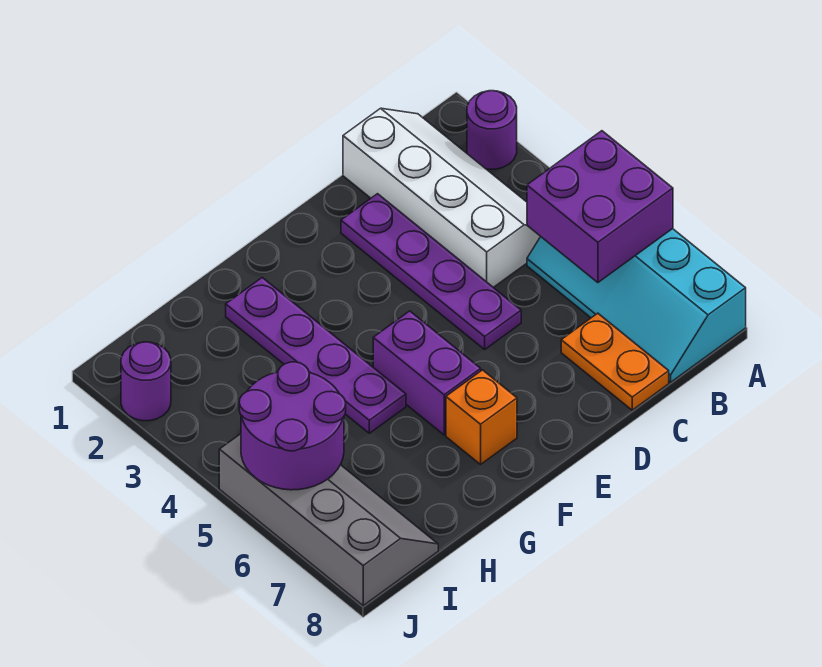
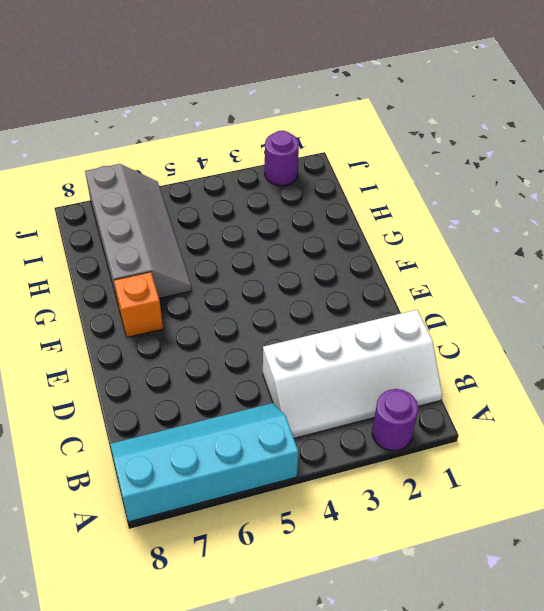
grey slope G6:J7 level 1 top 7 -> grey slope I5:J8 level 1 top J
none -> orange plate C7:C8 level 1
none -> purple plate D2:D5 level 1
none -> purple brick F5:F6 level 1

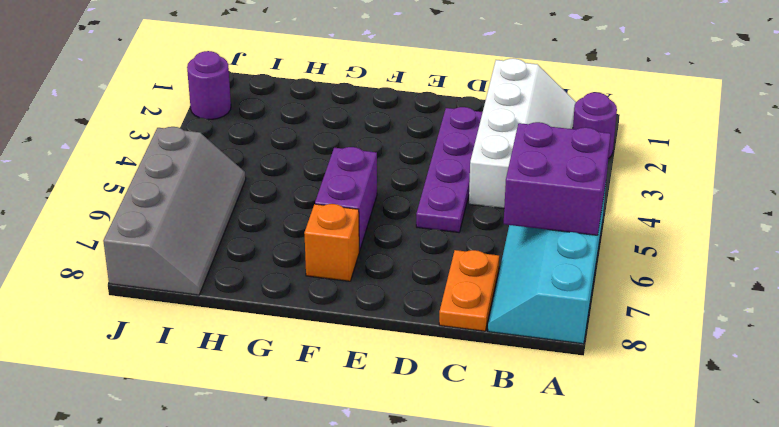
none -> purple plate G2:G5 level 1
none -> purple round brick I5:J6 level 2

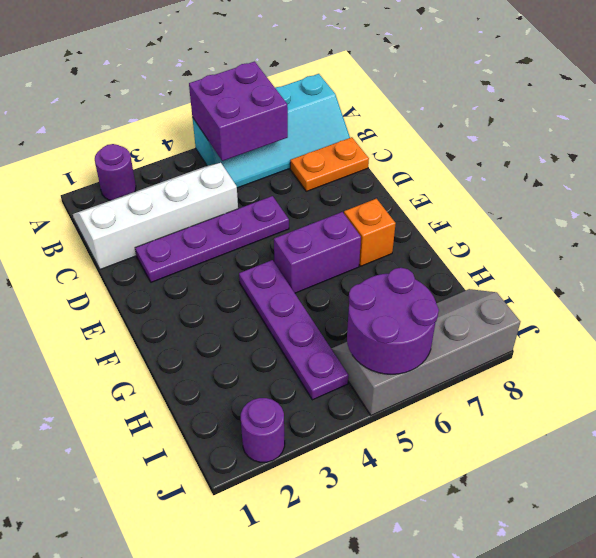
purple plate F4:I4 level 1 -> purple plate G2:G5 level 1

